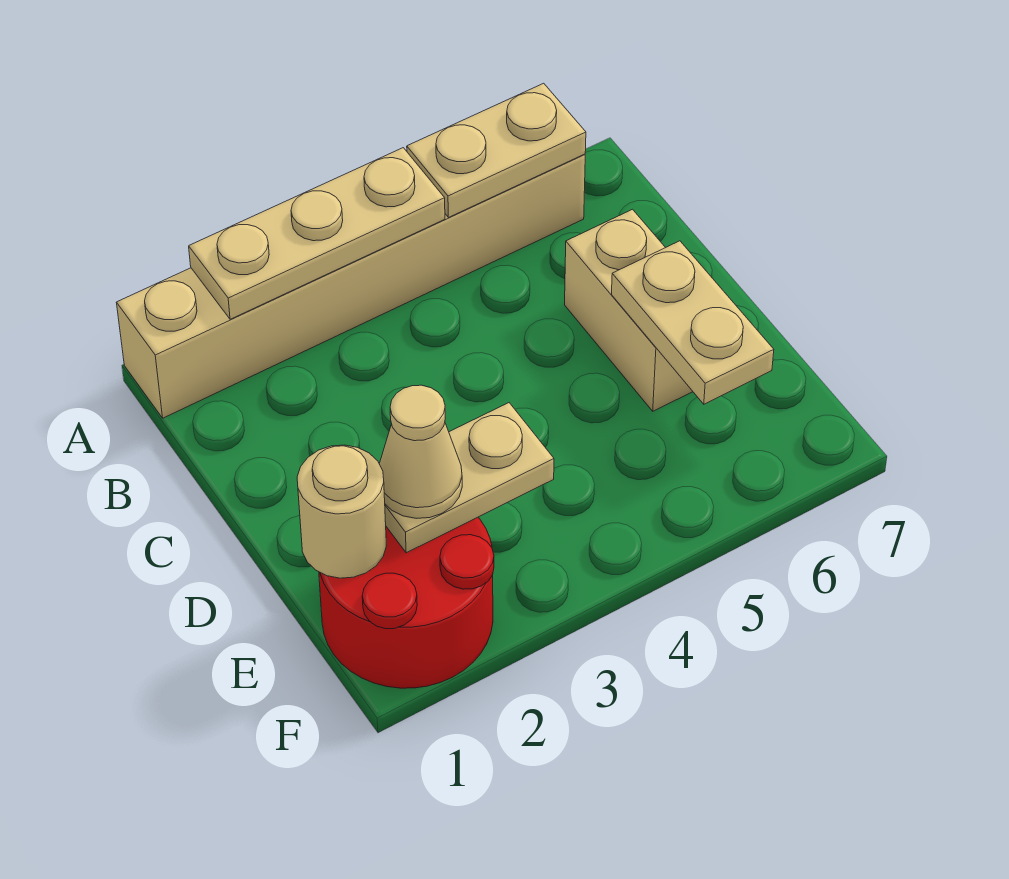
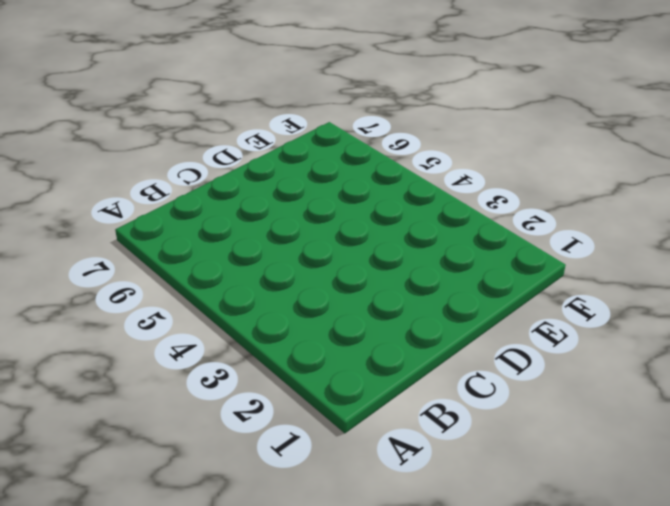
none -> tan brick A1:A6 level 1
none -> tan brick C6:D6 level 1

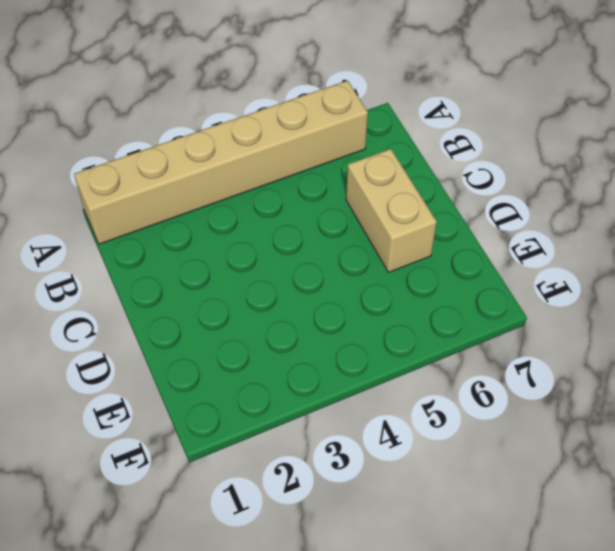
none -> red round brick E1:F2 level 1
none -> tan plate A2:A4 level 2

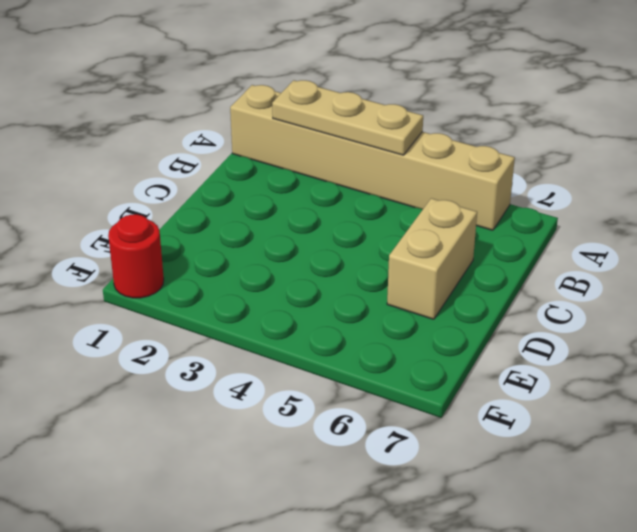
red round brick F1 level 1 -> red round brick E1:F2 level 1
none -> tan plate A5:A6 level 2
none -> tan plate D6:E6 level 2

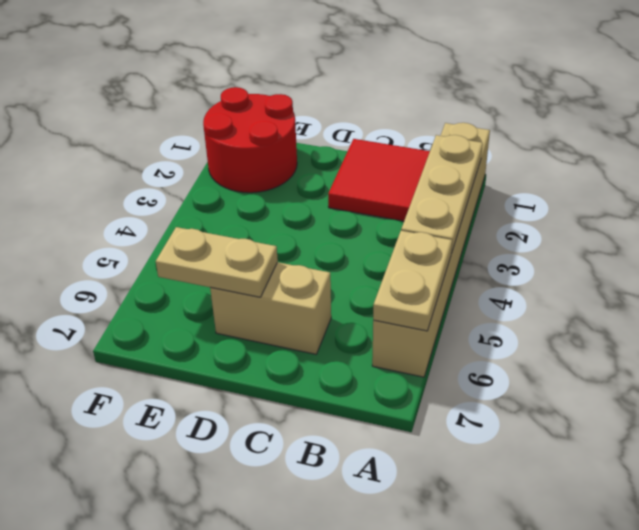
red tile B1:C2 level 1 -> none
none -> tan round brick E1 level 2
none -> tan plate E2:E3 level 2

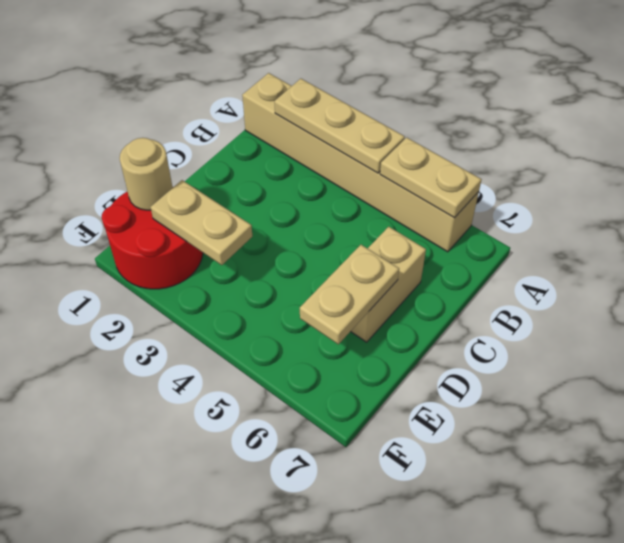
none -> tan cone E2 level 3

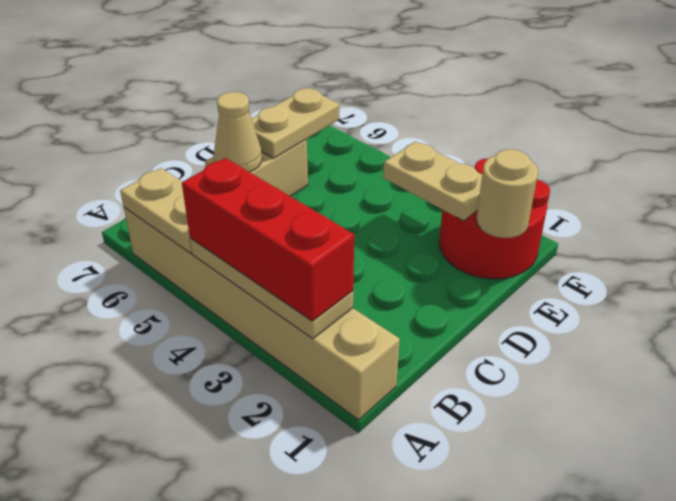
red brick A2:A4 level 3 -> none
tan cone C6 level 2 -> tan cone E2 level 3

